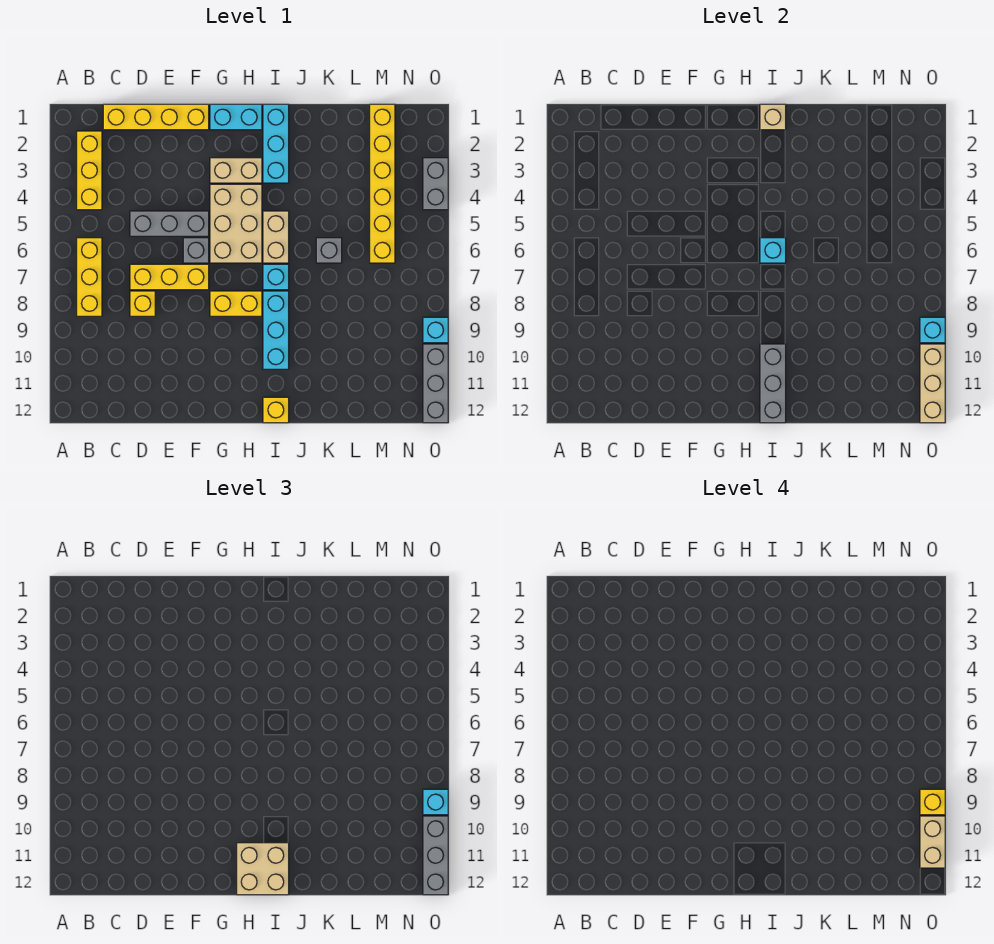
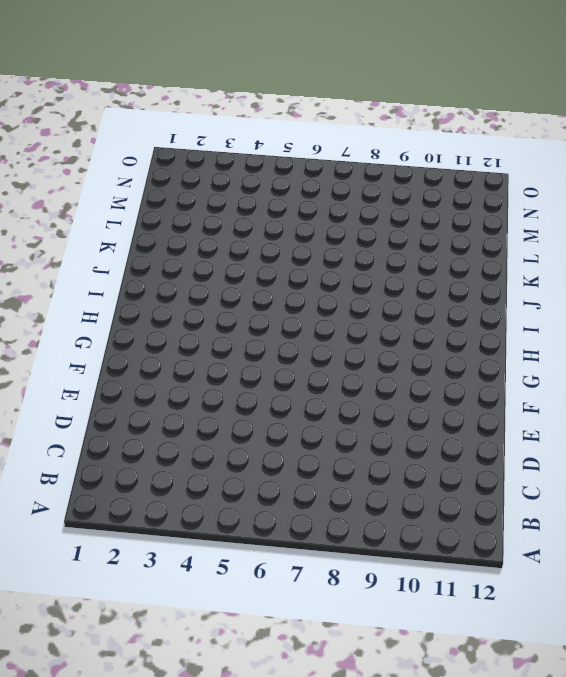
none -> yellow brick B2:B4 level 1
none -> yellow brick B6:B8 level 1
none -> yellow brick C1:F1 level 1
none -> grey brick D5:F5 level 1

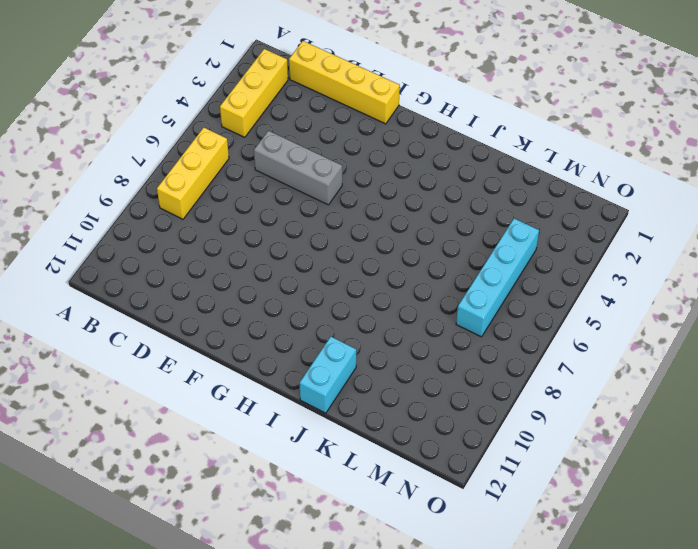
cyan brick J11:J12 level 1 -> cyan brick G1:H1 level 1
cyan brick M4:M7 level 1 -> yellow brick M1:M6 level 1
none -> yellow brick D7:F7 level 1
none -> yellow brick D8 level 1
none -> grey brick F6 level 1
none -> tan brick G3:H3 level 1

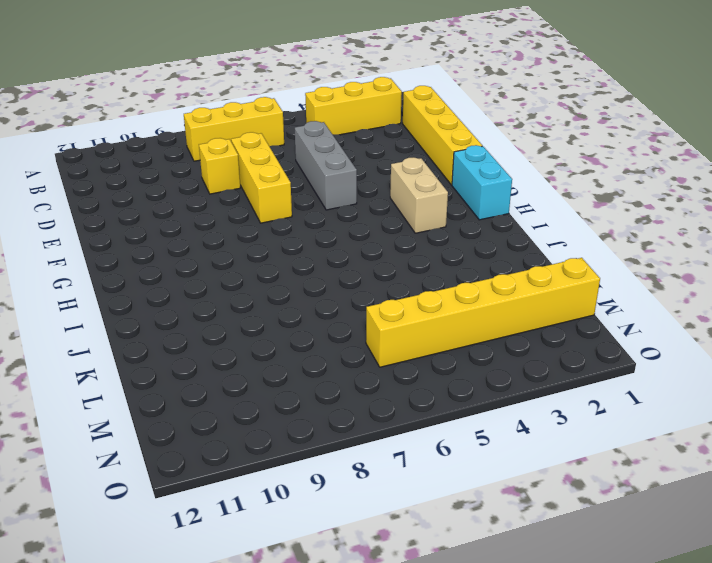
none -> grey brick F6 level 1
none -> tan brick G4:H6 level 1
none -> yellow brick G8:H8 level 1
none -> cyan brick I1:I3 level 1

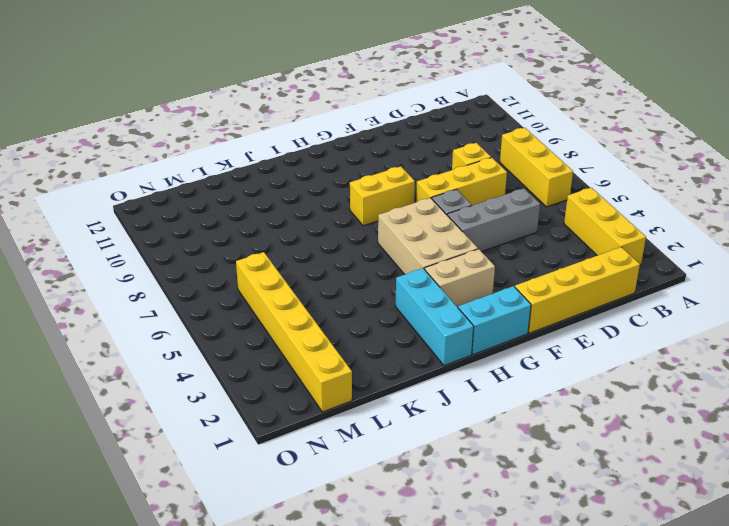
none -> tan brick I5:I6 level 1
none -> cyan brick I7 level 1
none -> cyan brick I8:I10 level 1
none -> yellow brick I12 level 1

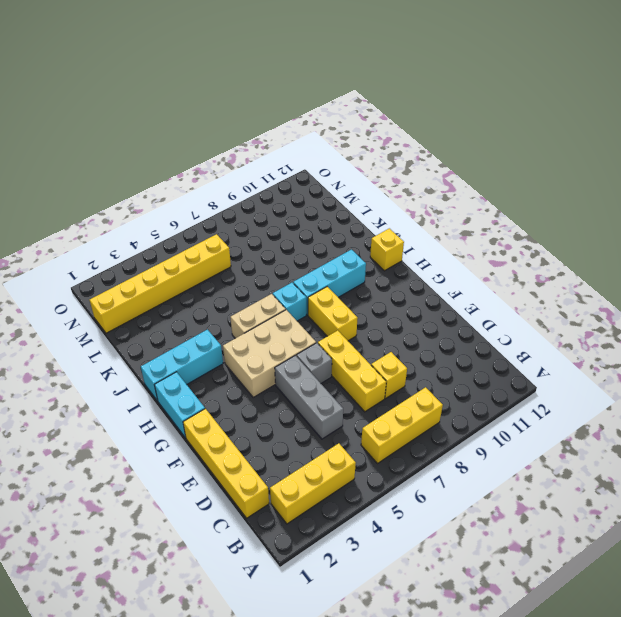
none -> tan brick G3:H3 level 1
none -> grey brick K6 level 1
none -> grey brick O3:O4 level 1
none -> cyan brick O9 level 1

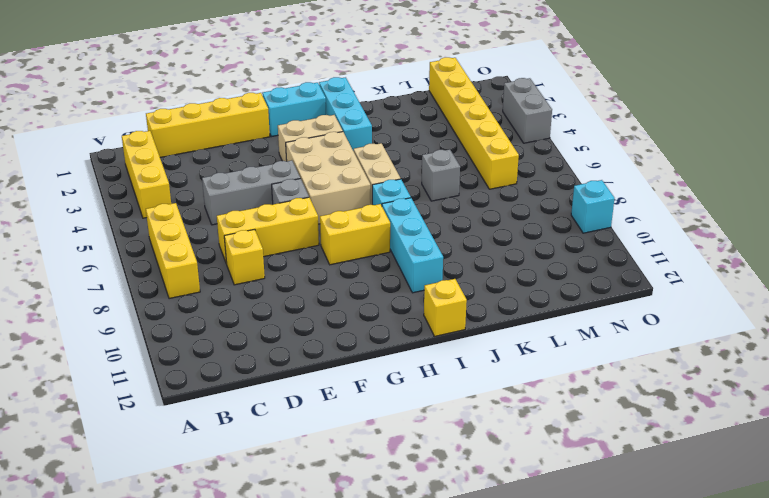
none -> grey brick O10:O12 level 1
none -> tan brick I1 level 2
none -> cyan brick I6 level 2
none -> grey brick I10:I12 level 2

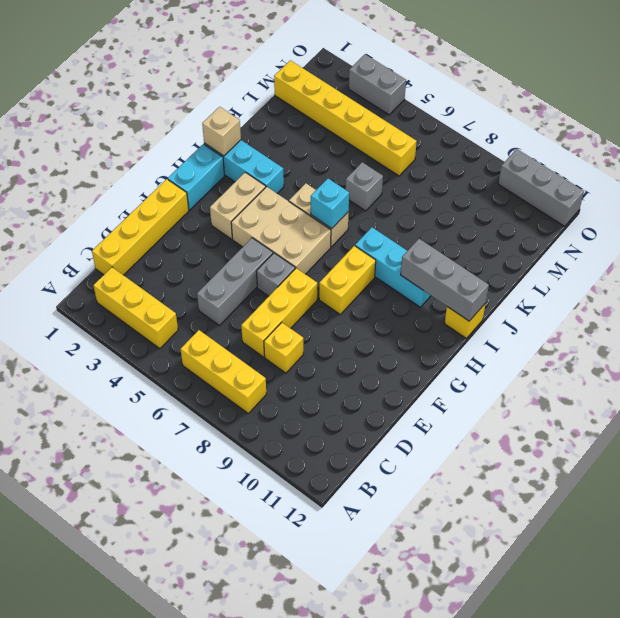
none -> cyan brick I7 level 1
none -> cyan brick O9 level 1
none -> cyan brick O9 level 2
none -> tan brick O10:O12 level 2

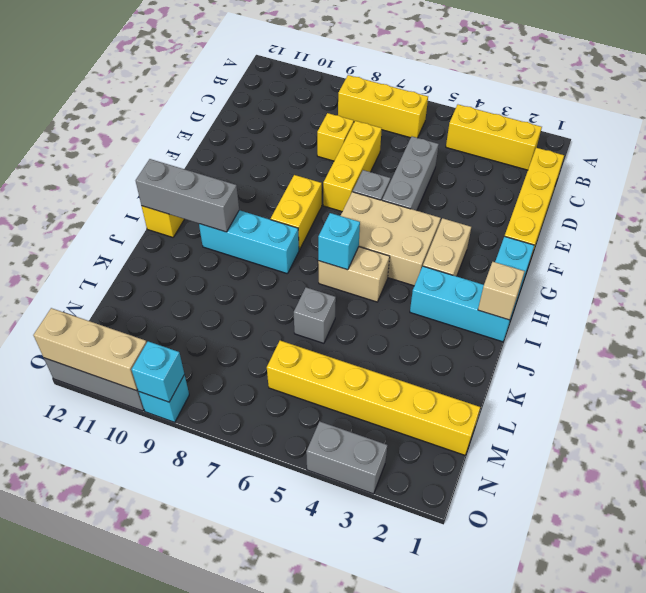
none -> cyan brick I7 level 1
none -> tan brick H11:I12 level 3
none -> cyan brick O9 level 3
none -> grey brick O10:O12 level 3

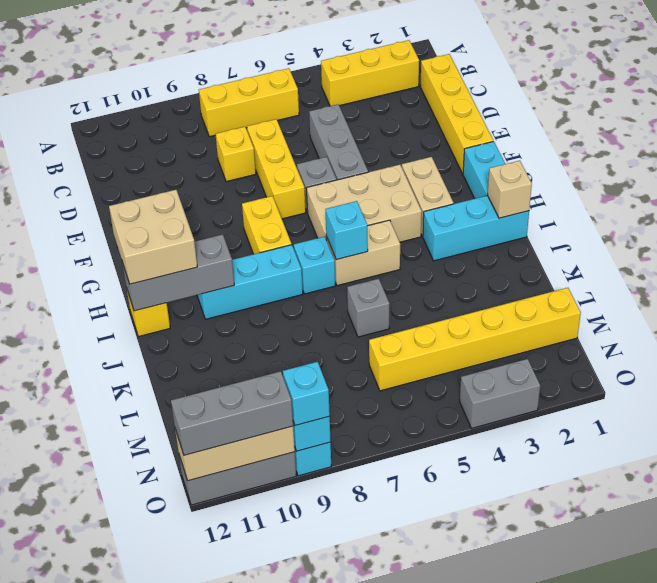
none -> yellow brick O9 level 4
none -> tan brick O10:O11 level 4

